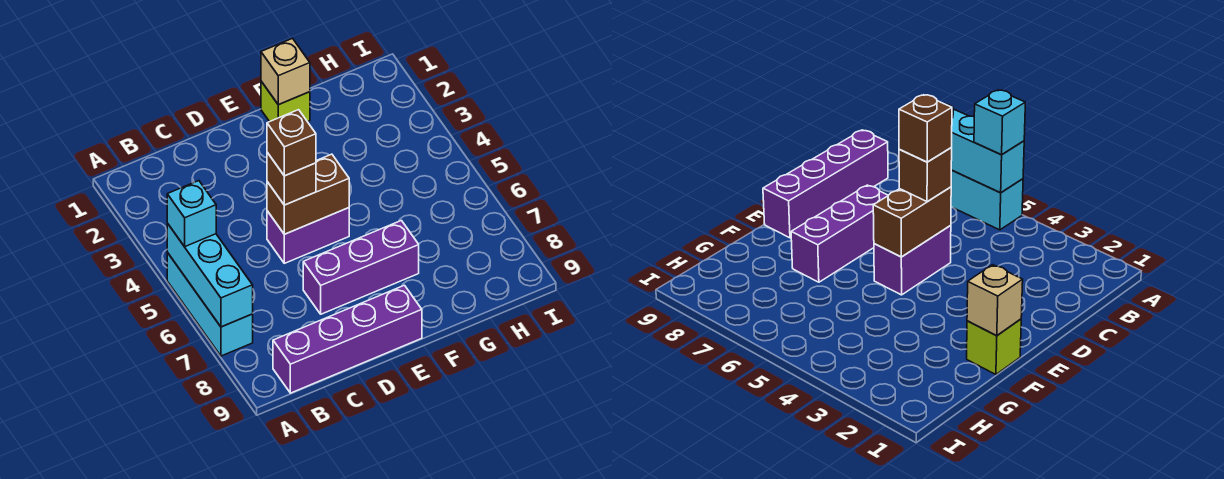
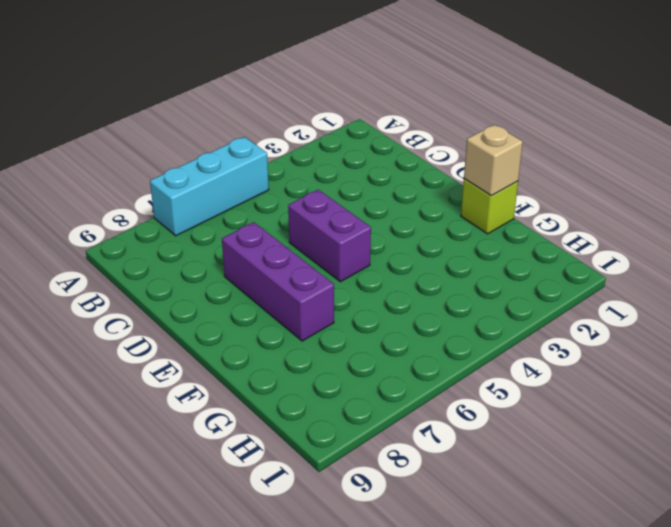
none -> purple brick B9:E9 level 1
none -> cyan brick A5:A7 level 2

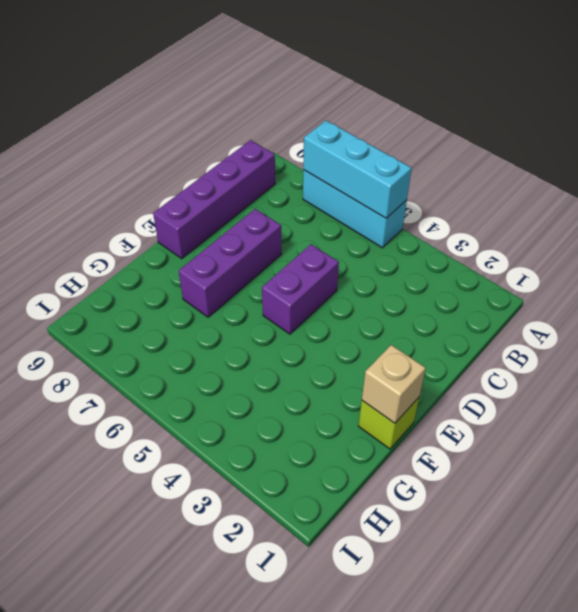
none -> brown brick D5:E5 level 2
none -> cyan brick A5 level 3

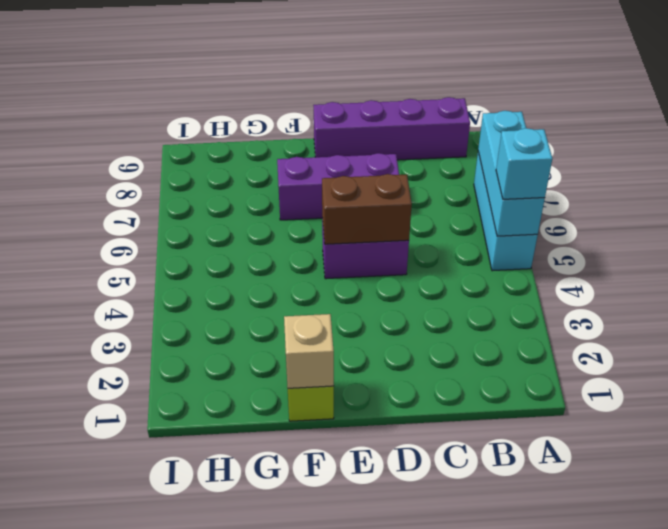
none -> brown brick D5 level 3
none -> brown brick D5 level 4

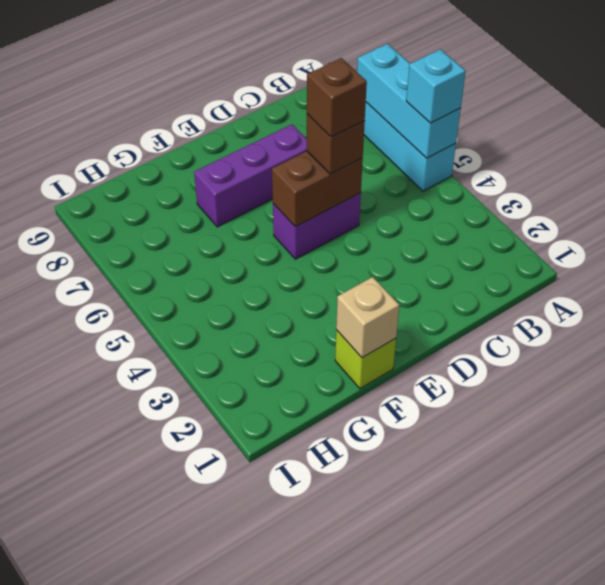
none -> purple brick B9:E9 level 1

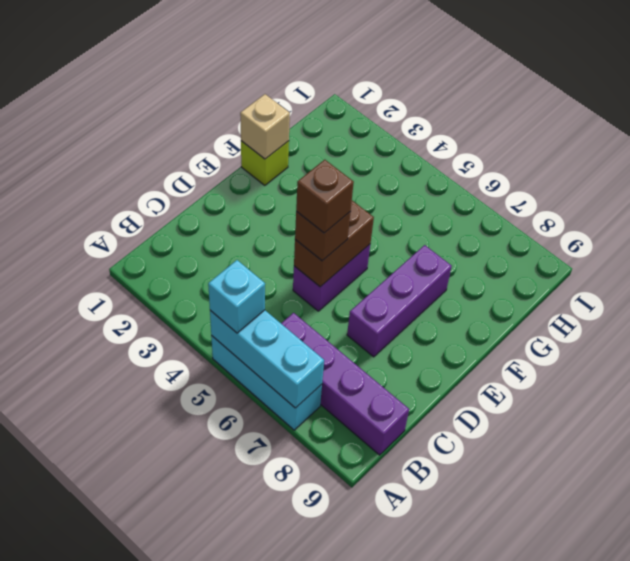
purple brick B6:B9 level 1 -> purple brick B9:E9 level 1

